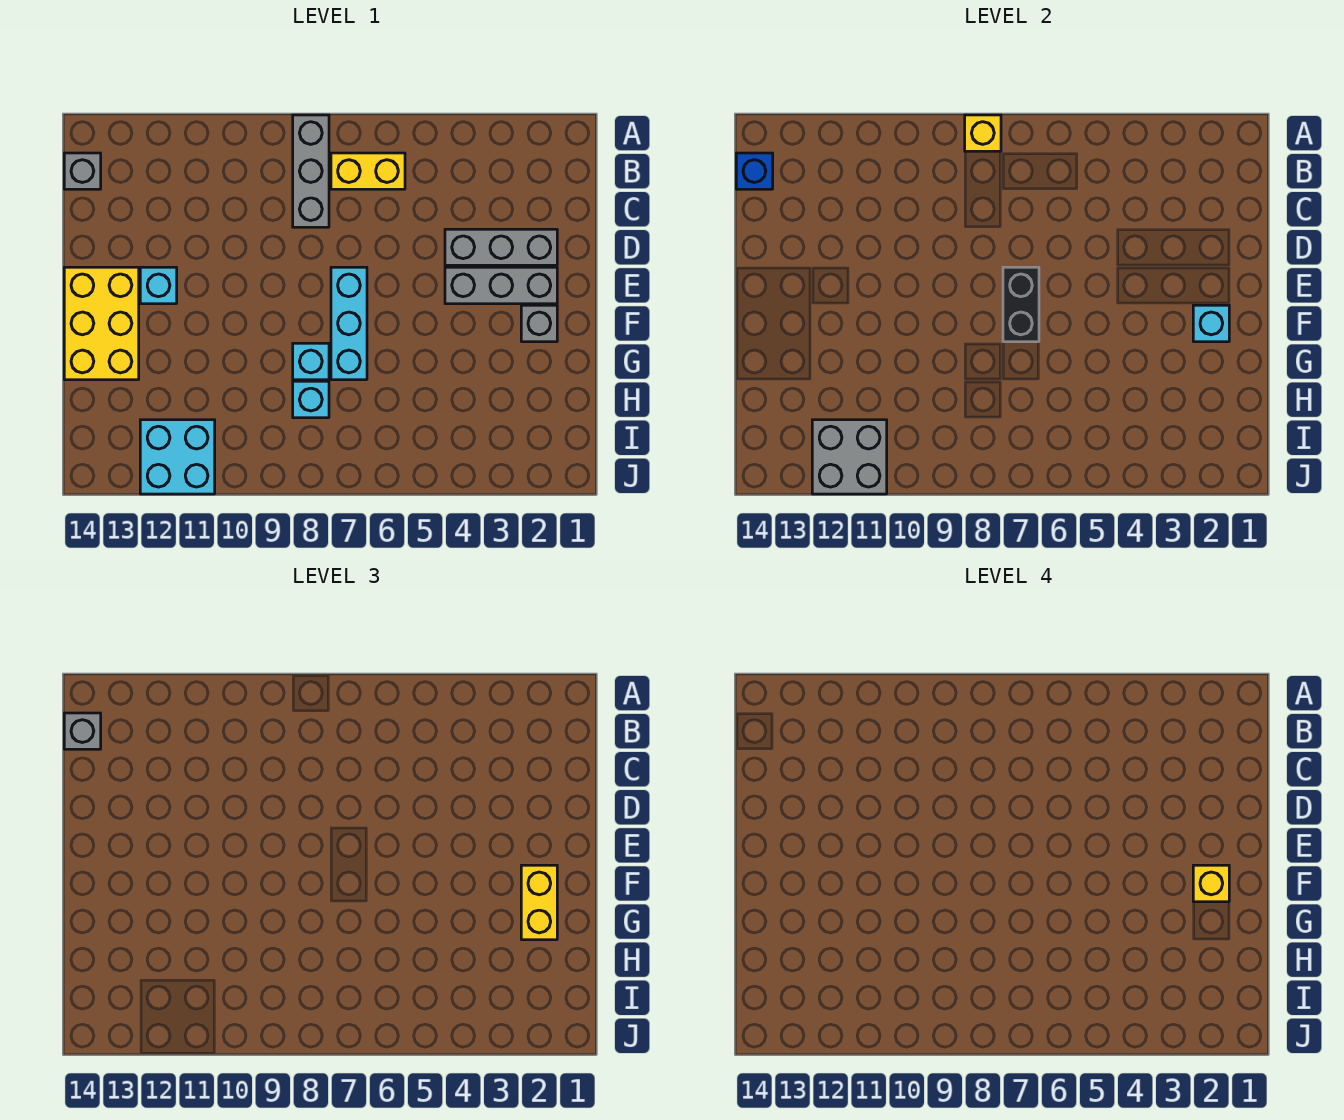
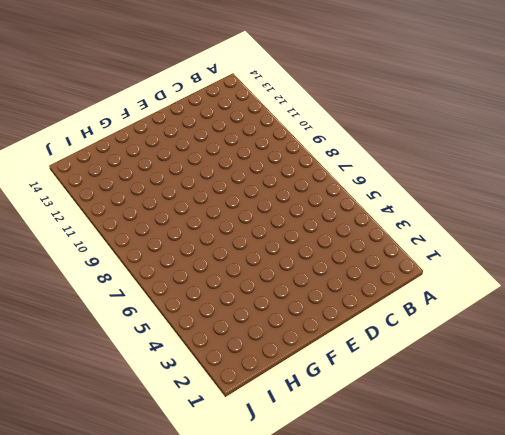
none -> grey brick A8:C8 level 1
none -> yellow brick B6:B7 level 1
none -> grey brick B14 level 1

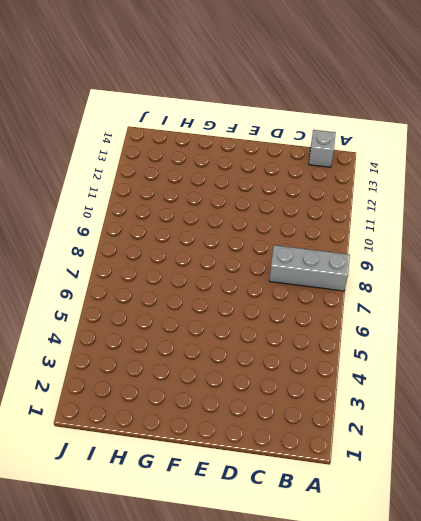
none -> yellow brick B6:B7 level 1
none -> grey brick D2:D4 level 1
none -> grey brick E2:E4 level 1

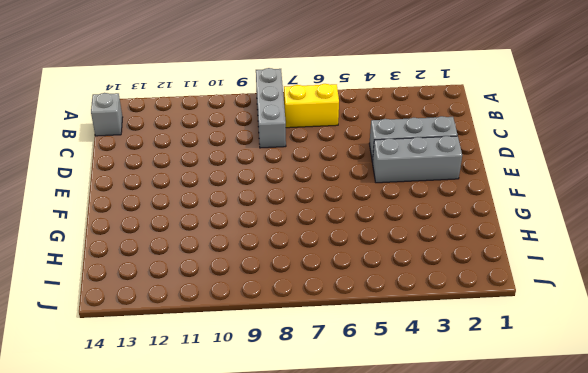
none -> cyan brick E7:G7 level 1
none -> cyan brick E12 level 1
none -> yellow brick E13:G14 level 1

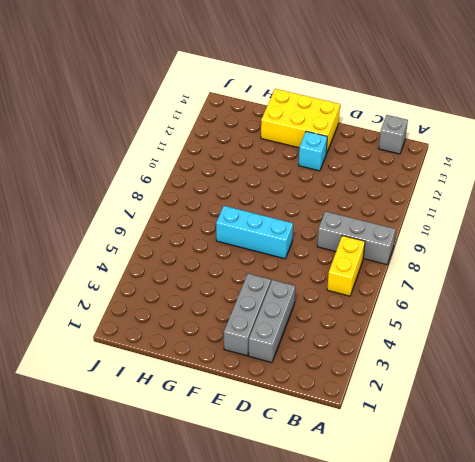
none -> grey brick F2 level 1
none -> cyan brick G8 level 1
none -> cyan brick H8 level 1

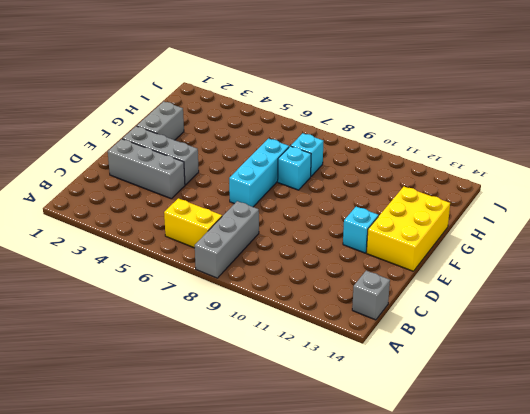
grey brick F2:G2 level 1 -> grey brick F2 level 1
none -> cyan brick I11:J12 level 1
none -> yellow brick A8 level 2
none -> blue brick B14 level 2

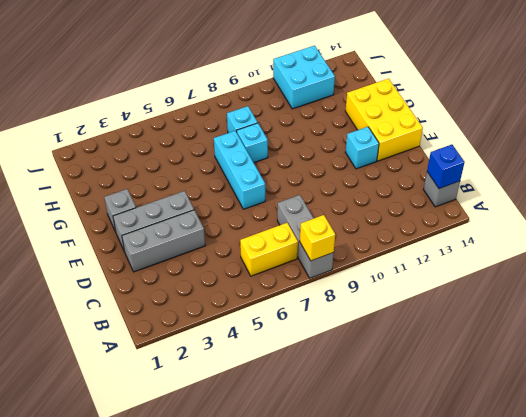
none -> black brick E7:F7 level 2
none -> cyan brick F2 level 2
none -> grey brick I11:J12 level 2

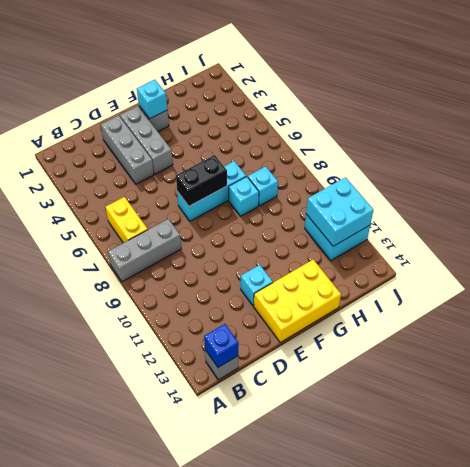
cyan brick I11:J12 level 2 -> grey brick I11:J12 level 2
none -> yellow brick A8 level 2
none -> grey brick B14 level 3
none -> yellow brick F2:G2 level 3

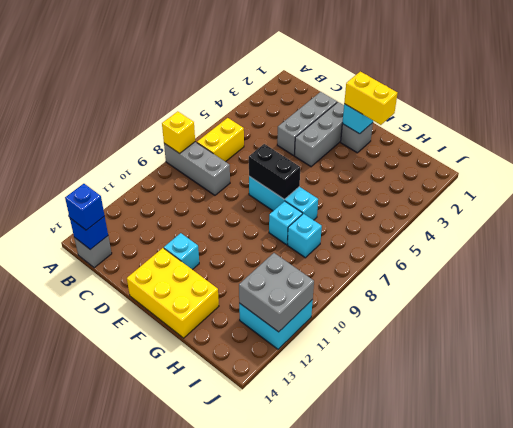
blue brick B14 level 3 -> grey brick B14 level 3
none -> yellow brick F2 level 4

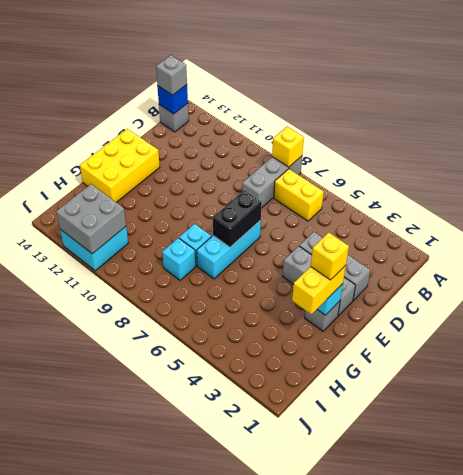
none -> cyan brick E12 level 1

